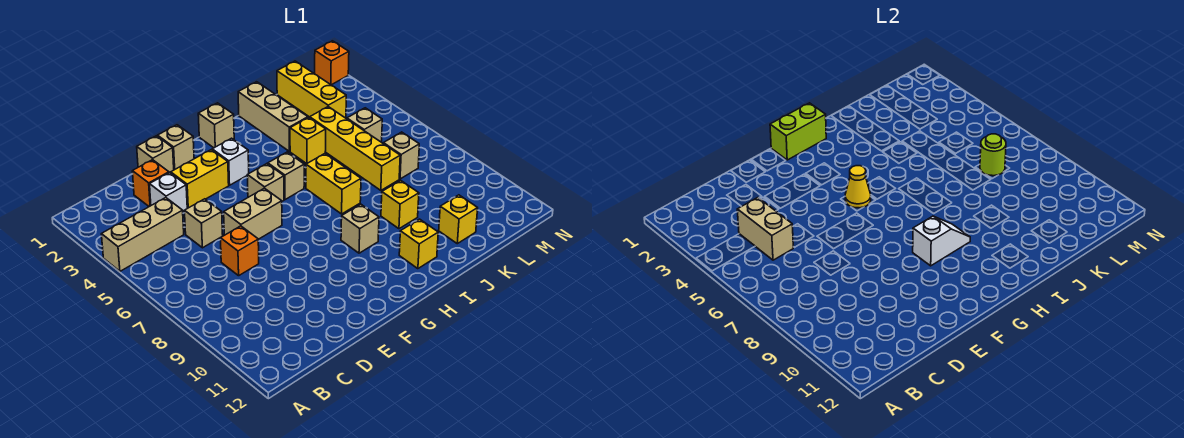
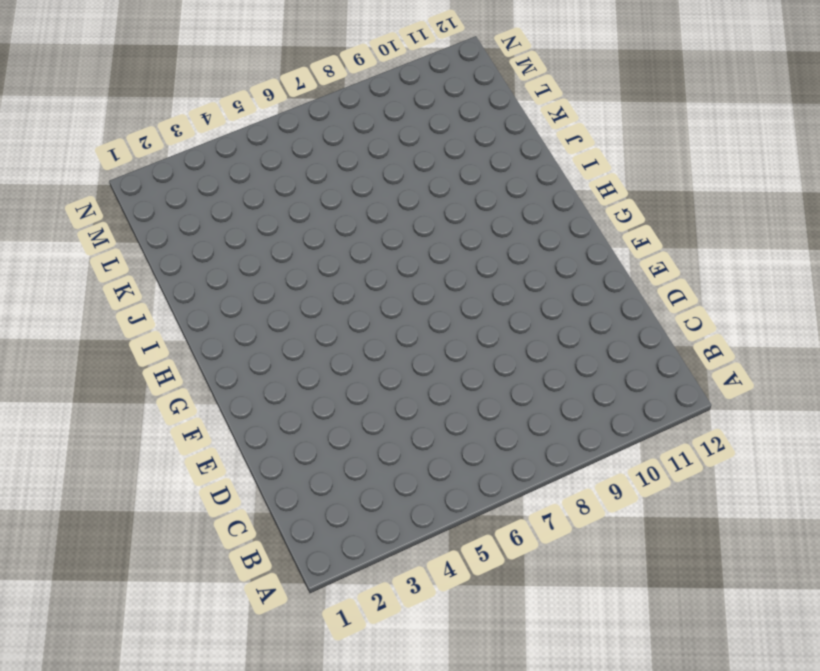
none -> tan brick A4:C4 level 1
none -> orange brick D2 level 1
none -> white brick D3 level 1
none -> tan brick D5 level 1

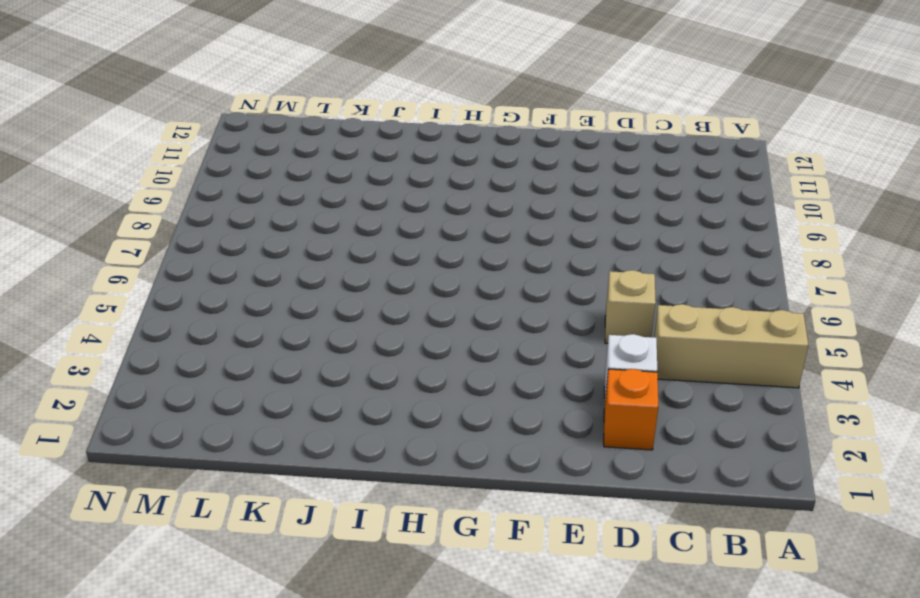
none -> orange brick D7 level 1
none -> tan brick E1 level 1
none -> yellow brick E3:F3 level 1
none -> tan brick E6:F6 level 1

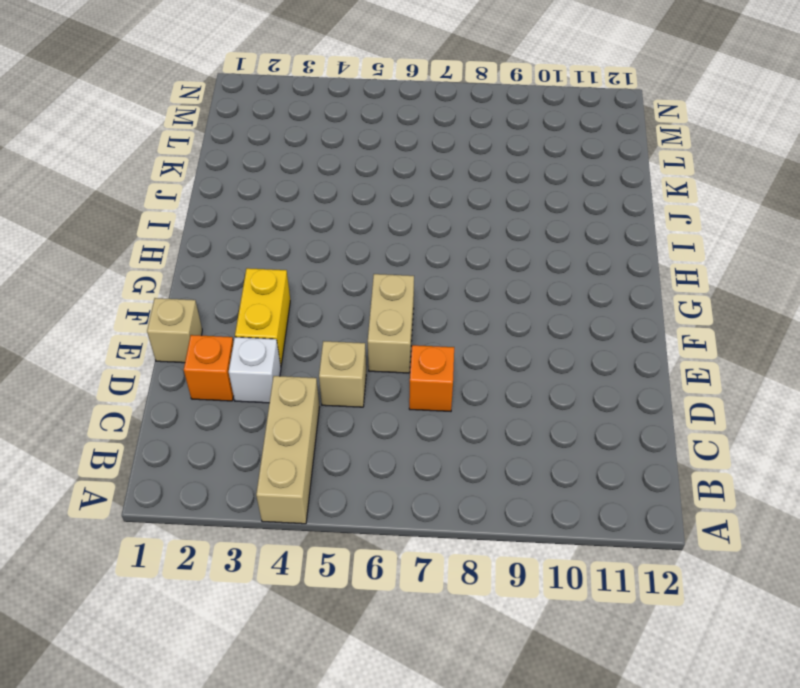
none -> tan brick F1 level 1
none -> white brick G3 level 1
none -> tan brick G5 level 1
none -> tan brick H1 level 1

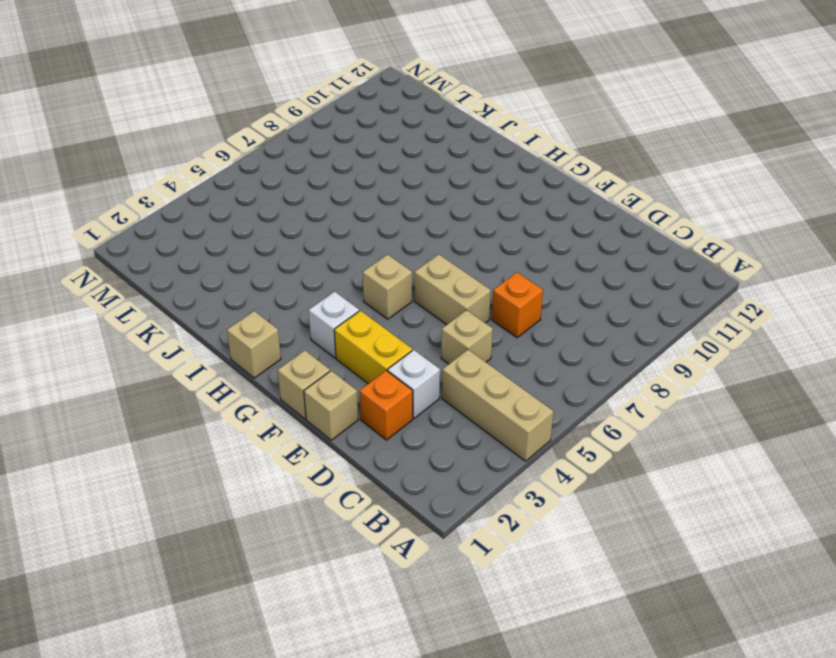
none -> tan brick H5 level 1
none -> tan brick H9 level 1
none -> yellow brick I6:I7 level 1
none -> yellow brick I11 level 1

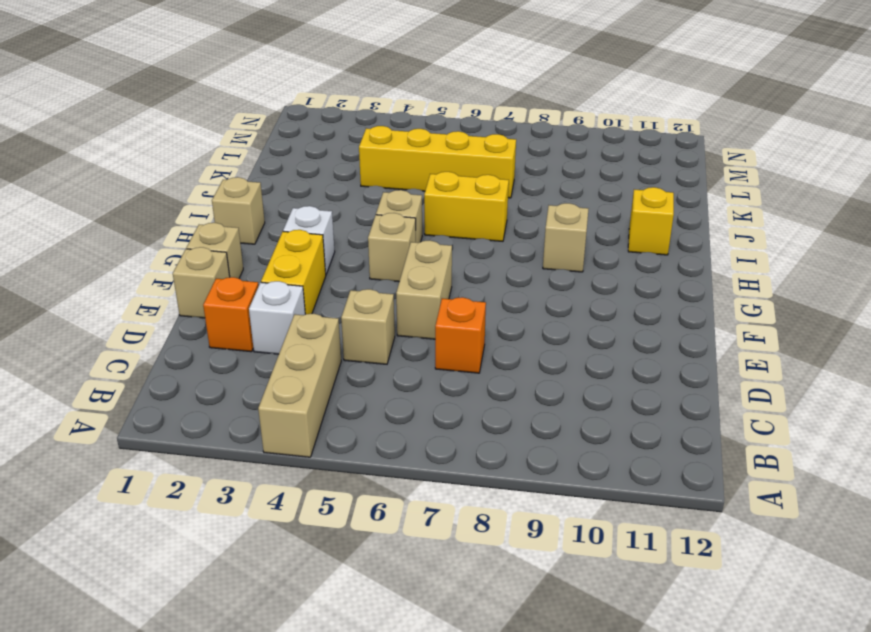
none -> tan brick J1:J3 level 1
none -> yellow brick J4 level 1
none -> yellow brick J9 level 1
none -> yellow brick K11 level 1

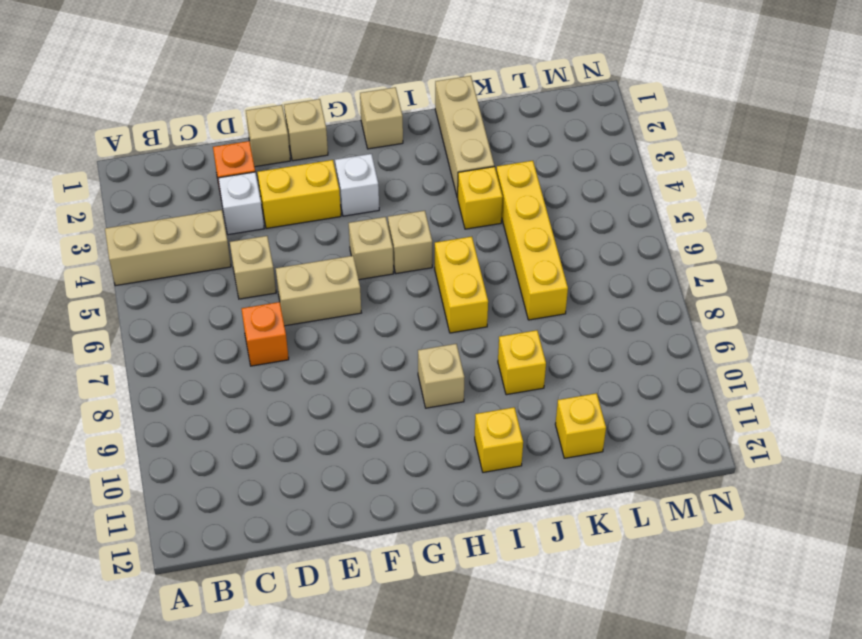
none -> yellow brick L1:L3 level 1
none -> tan brick L5 level 1
none -> tan brick L7 level 1
none -> orange brick N1 level 1

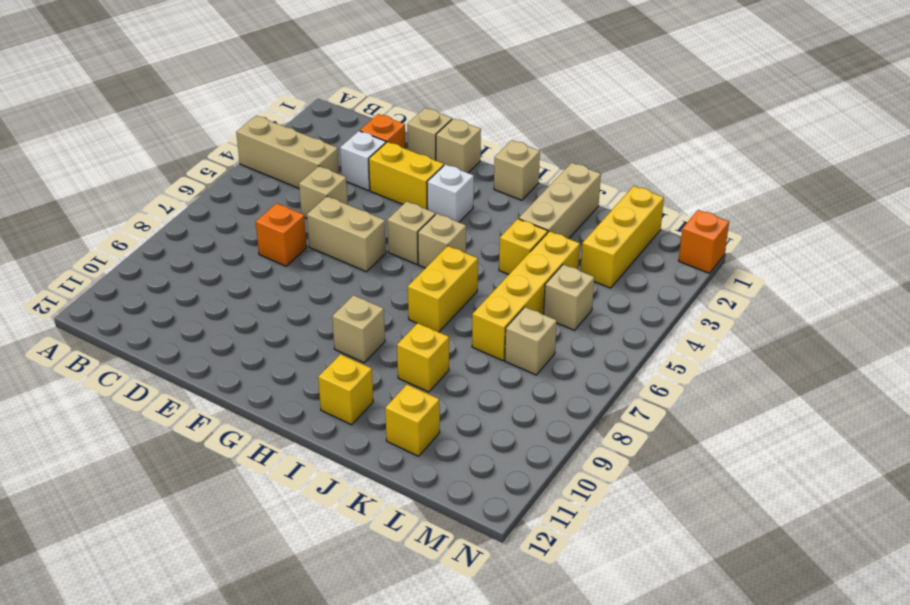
none -> tan brick C4:C5 level 2
none -> lime brick G1:H1 level 2
none -> yellow cone G5 level 2
none -> white slope G9:H9 level 2 top G

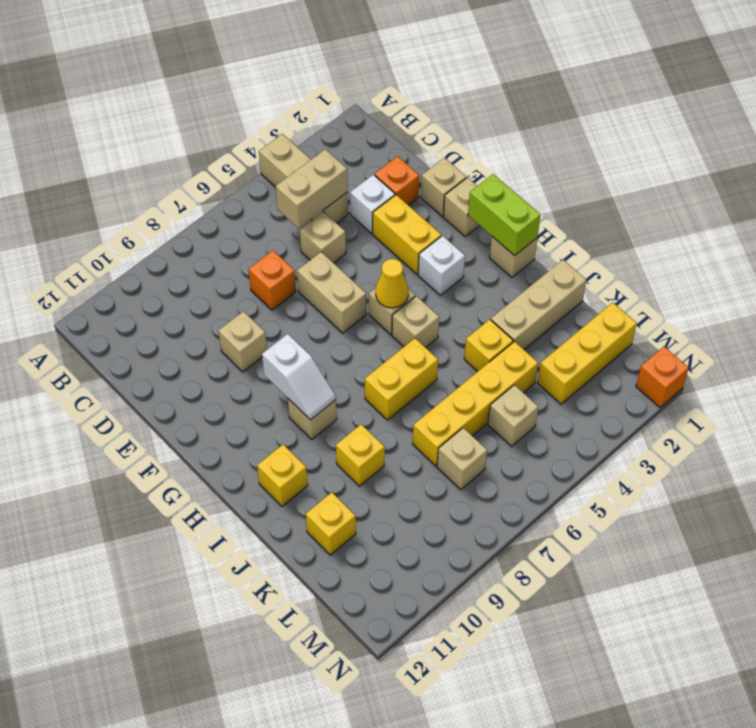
tan brick E9 level 1 -> none
none -> lime round brick L7 level 2

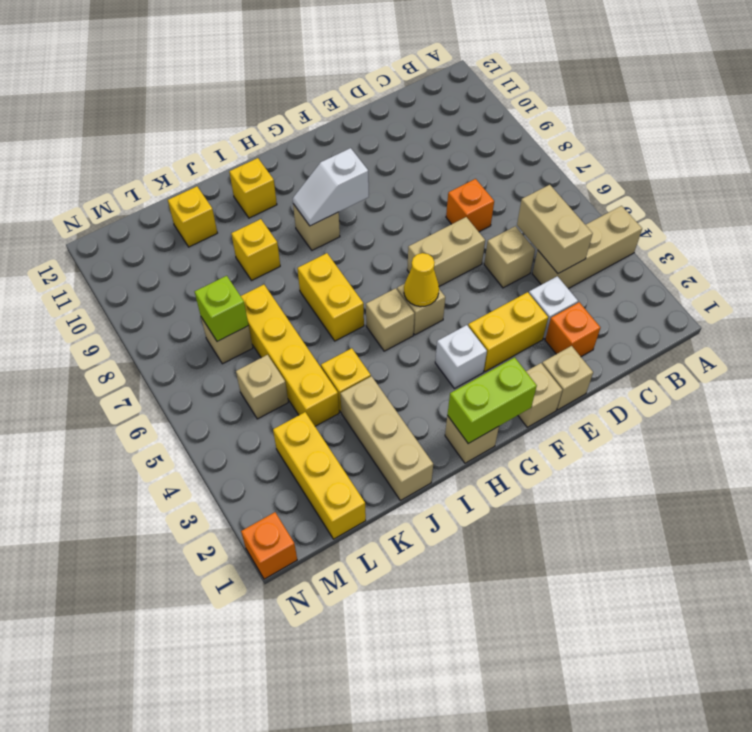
lime brick L7 level 2 -> lime round brick L7 level 2

